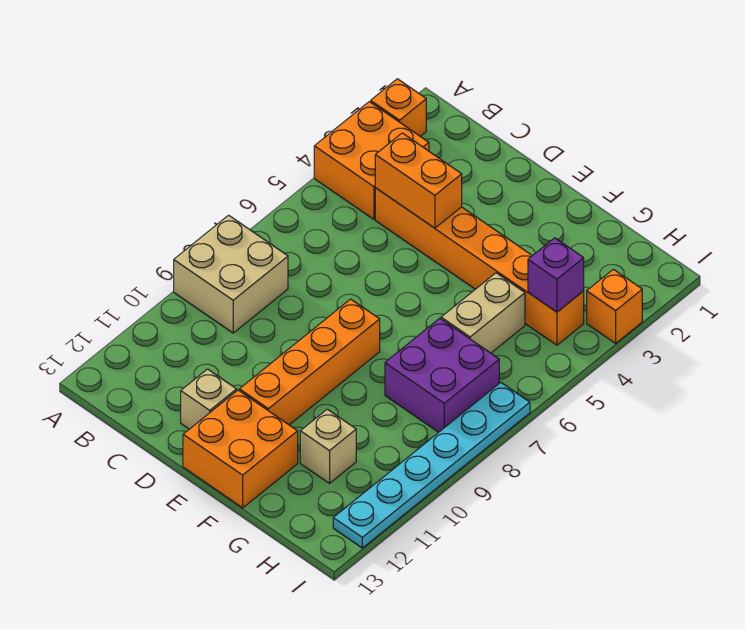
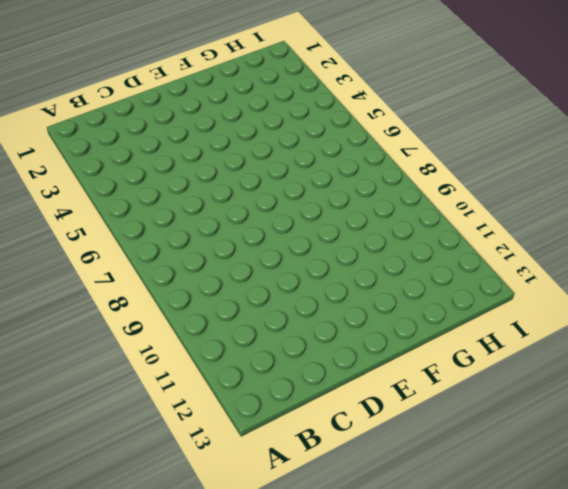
none -> orange brick A2 level 1
none -> orange brick A3:B4 level 1
none -> tan brick A8:B9 level 1

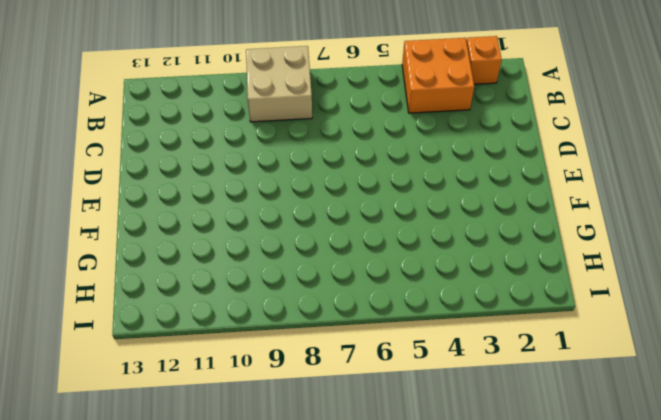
none -> orange brick C4:H4 level 1
none -> tan brick D12 level 1
none -> orange brick E8:E11 level 1

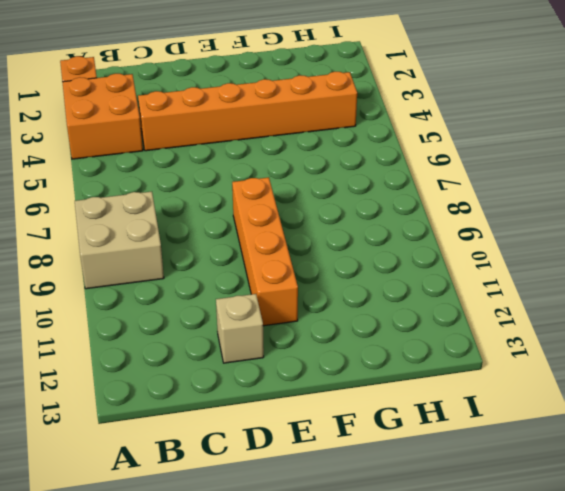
none -> orange brick E12:F13 level 1
none -> tan brick G5:G6 level 1
none -> purple brick G7:H8 level 1

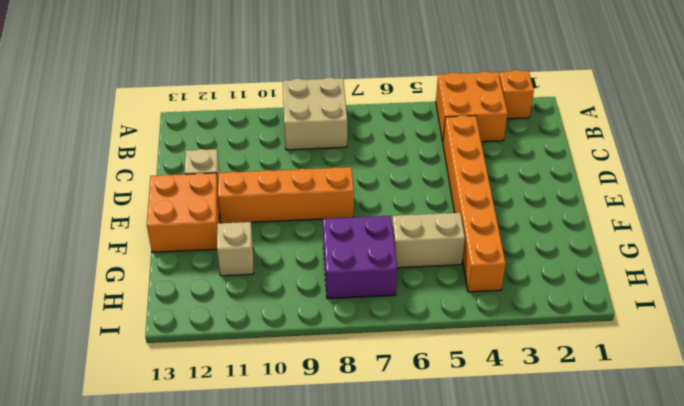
none -> orange brick I3 level 1
none -> cyan plate I7:I12 level 1
none -> orange brick C4:D4 level 2

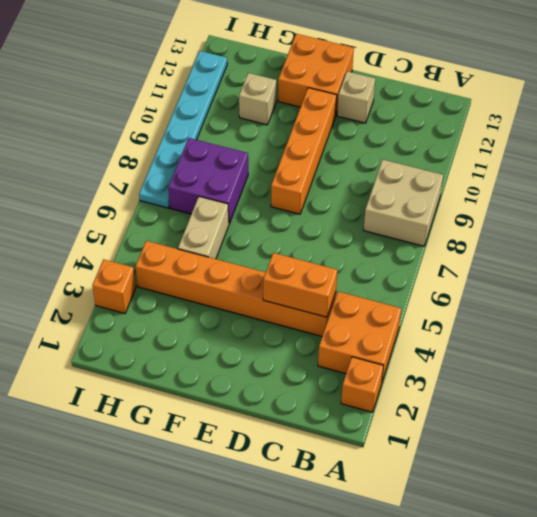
none -> purple brick H4 level 2

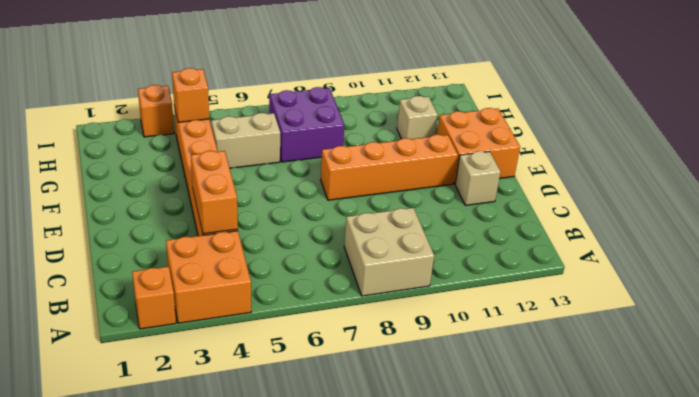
orange brick H4 level 2 -> purple brick H4 level 2
none -> cyan plate I7:I12 level 1

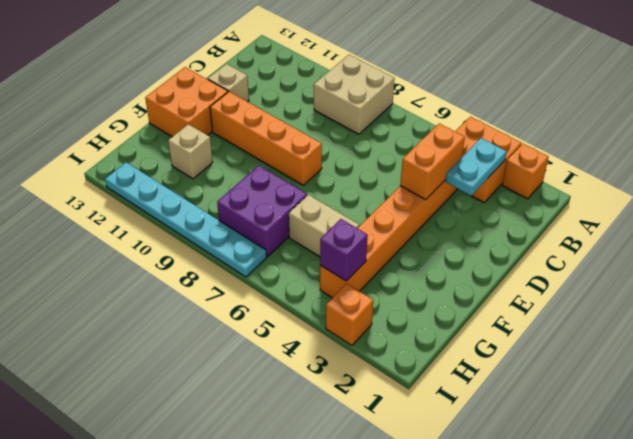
cyan plate B3:C3 level 2 -> none

